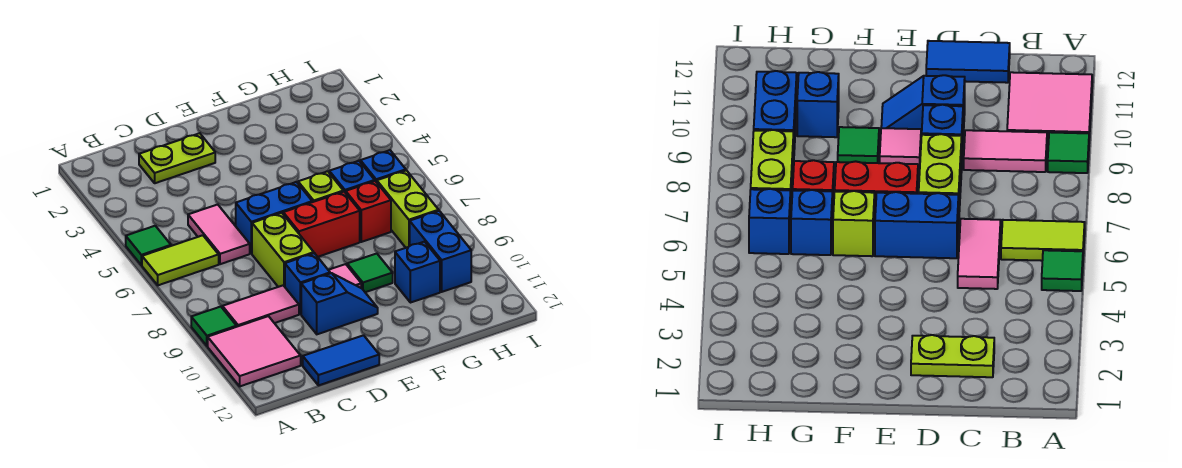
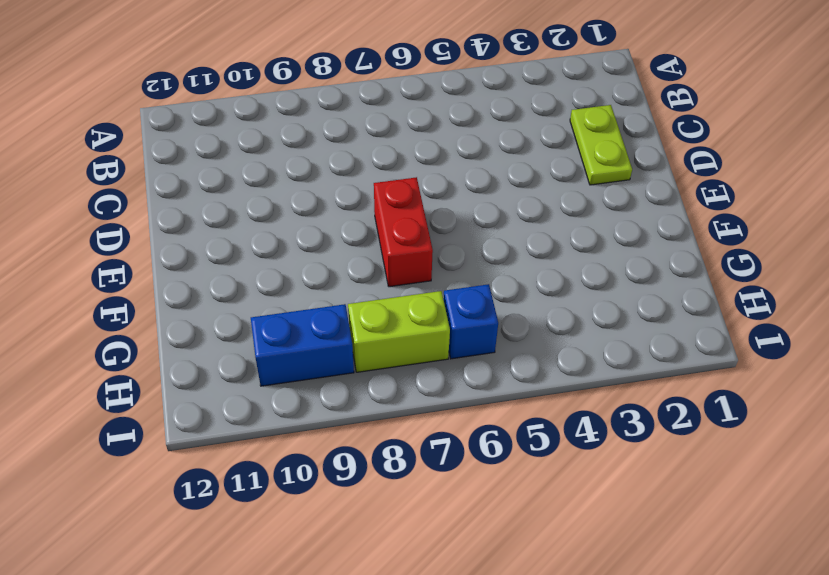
none -> green tile A5 level 1
none -> lime tile A6:B6 level 1
none -> green tile A9 level 1

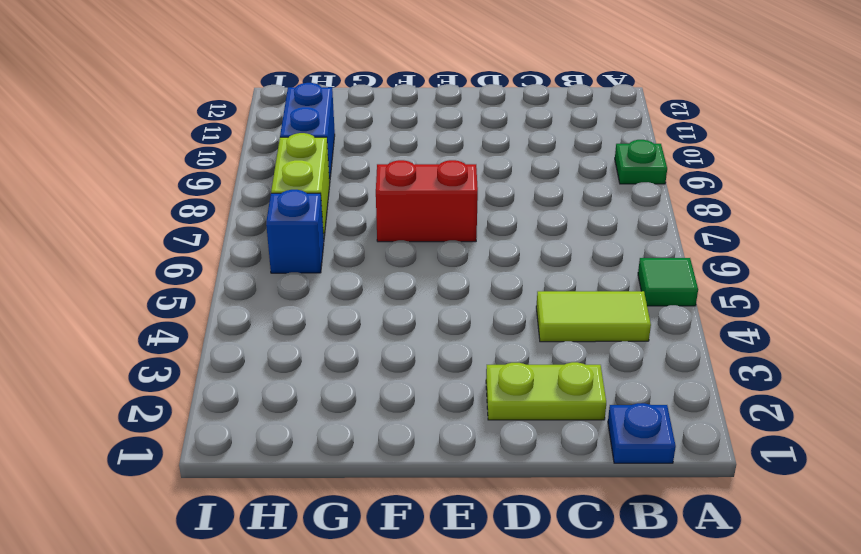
green plate A9 level 1 -> green tile A9 level 1
blue plate B1 level 1 -> none
lime tile B4:C4 level 1 -> lime tile A6:B6 level 1
none -> pink tile A10:B11 level 1
none -> pink tile B9:C9 level 1
none -> pink tile C5:C6 level 1

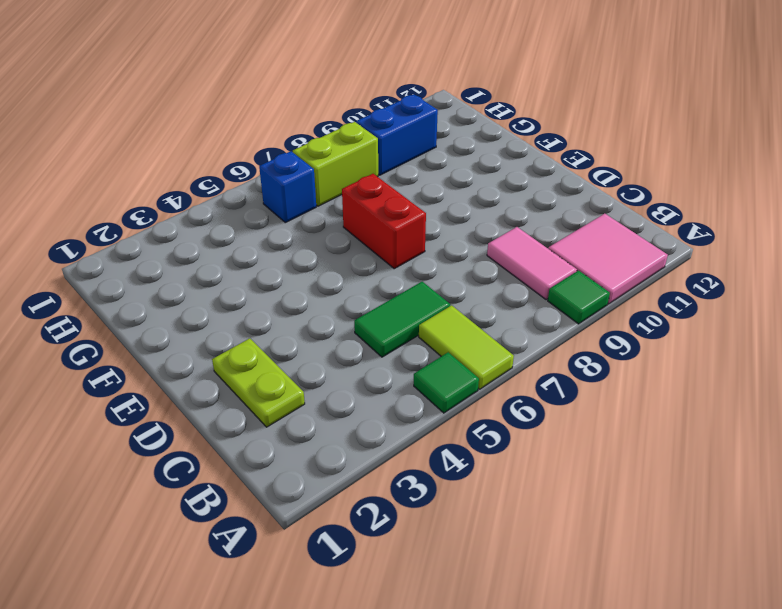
green tile C5:C6 level 1 -> pink tile C5:C6 level 1
none -> blue tile C12:D12 level 1
none -> blue brick D6:E6 level 1
none -> lime brick D7:D8 level 1

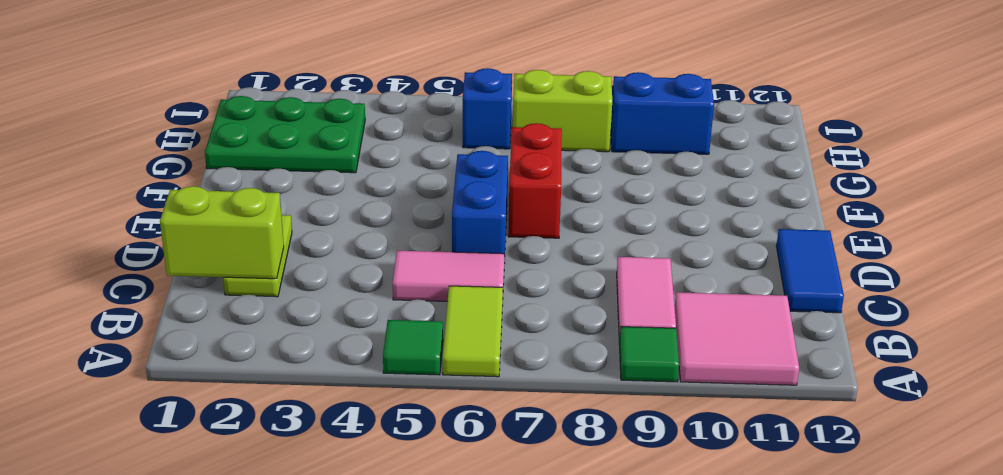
lime brick C1:C2 level 2 -> lime brick D7:D8 level 1
green plate G1:H3 level 1 -> none
none -> blue brick D9 level 1
none -> blue slope D10:E10 level 1 top D
none -> pink tile E9 level 1

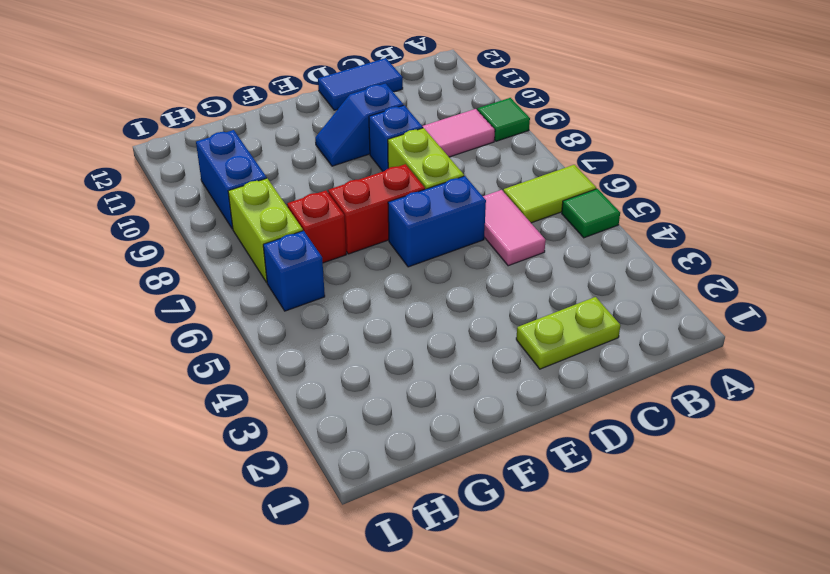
none -> pink tile A10:B11 level 1
none -> pink tile E9 level 1
none -> lime brick F6 level 1

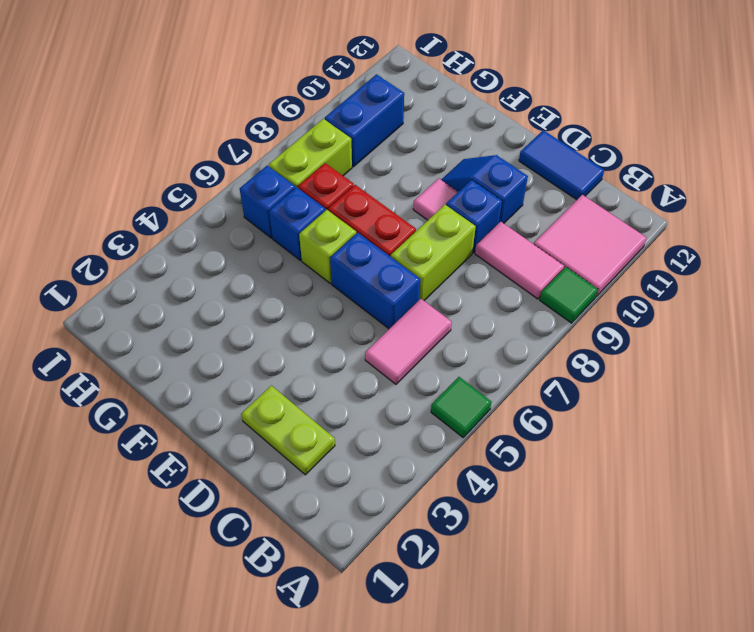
none -> lime tile A6:B6 level 1
none -> green tile F9 level 1
none -> blue brick G10 level 1

